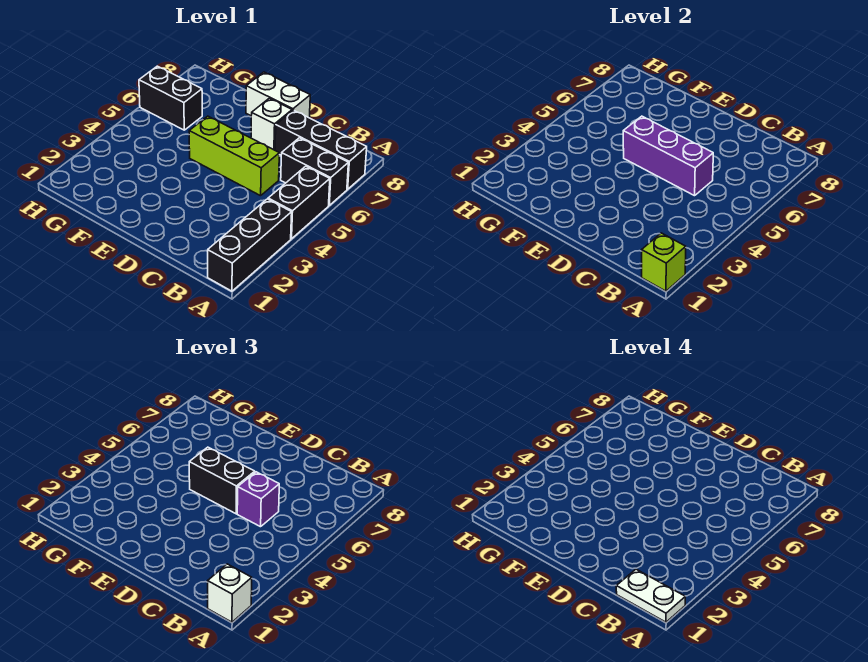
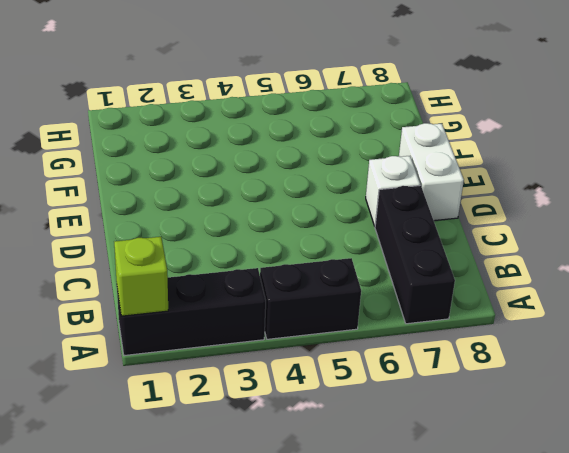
none -> black brick A6:B6 level 1
none -> lime brick C5:E5 level 1
none -> black brick G6:H6 level 1

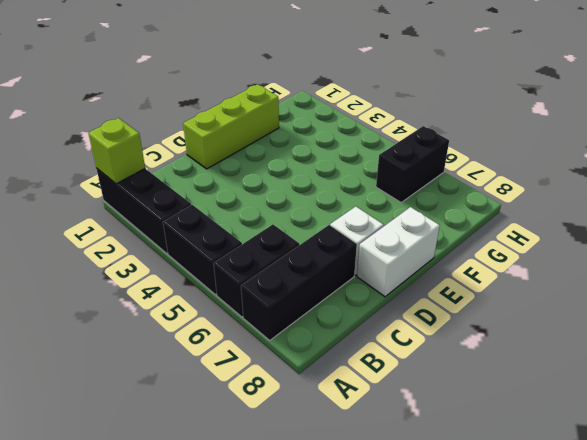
lime brick D1:F1 level 1 -> lime brick C5:E5 level 1
none -> purple brick C5:E5 level 2
none -> white brick A1 level 3
none -> purple brick C5 level 3

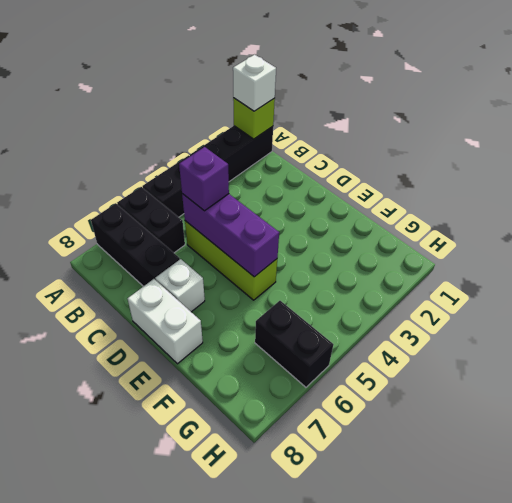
none -> black brick D5:E5 level 3
none -> white plate A1:B1 level 4

